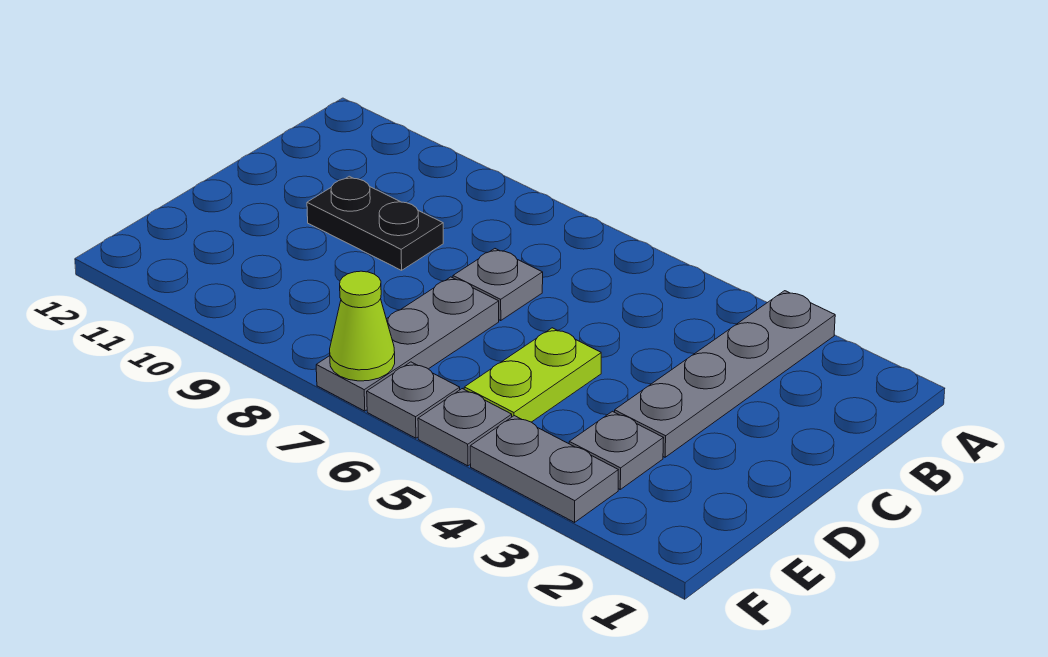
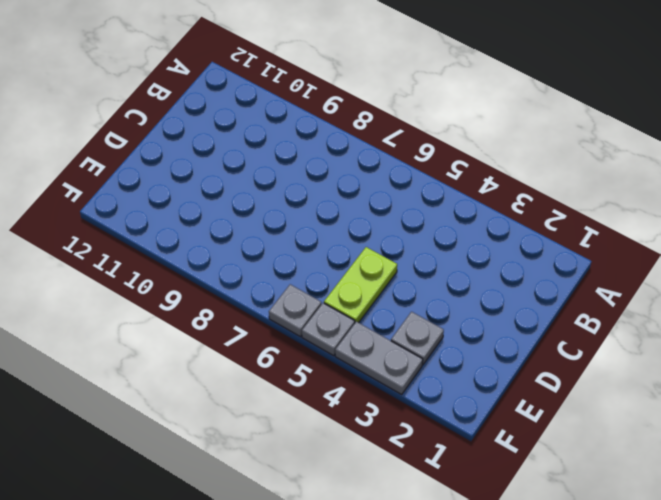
none -> grey plate A3:D3 level 1
none -> grey plate C7 level 1

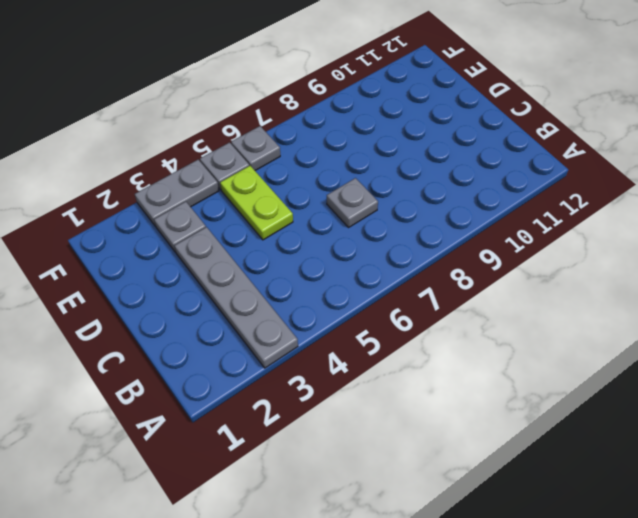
none -> black plate C9:C10 level 1
none -> grey plate D7:F7 level 1

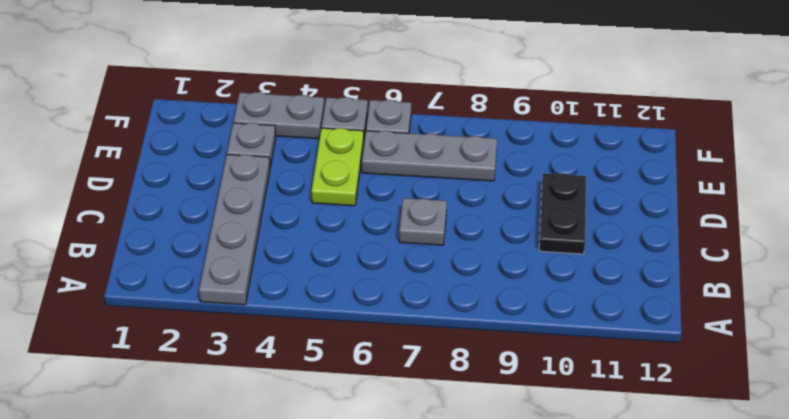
black plate C10:D10 level 1 -> black plate C9:C10 level 1
grey plate E6:E8 level 1 -> grey plate D7:F7 level 1
none -> lime cone F7 level 2

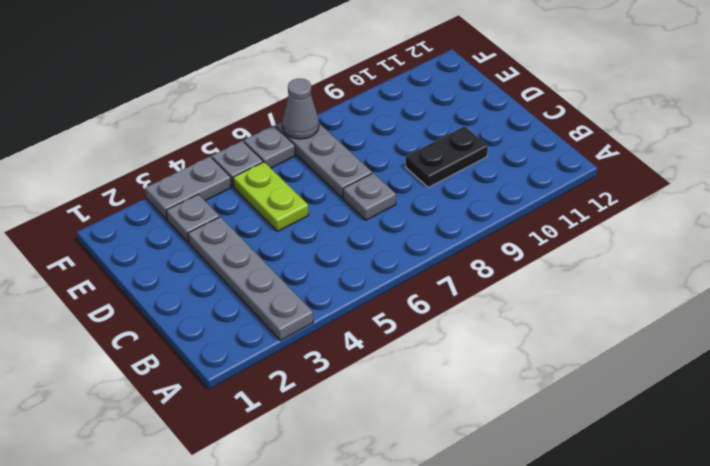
grey cone F7 level 2 -> lime cone F7 level 2

